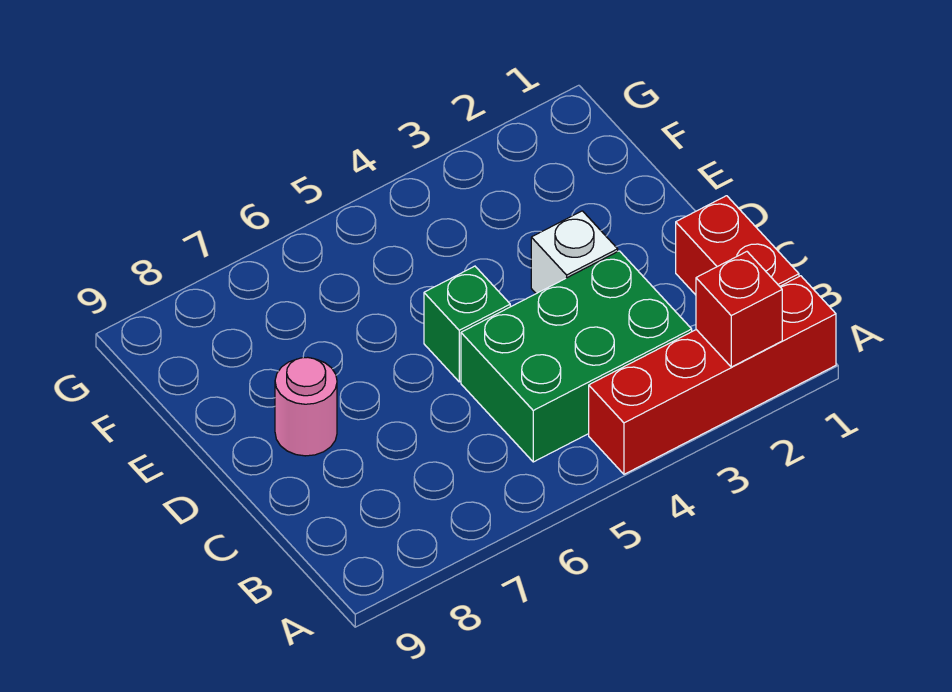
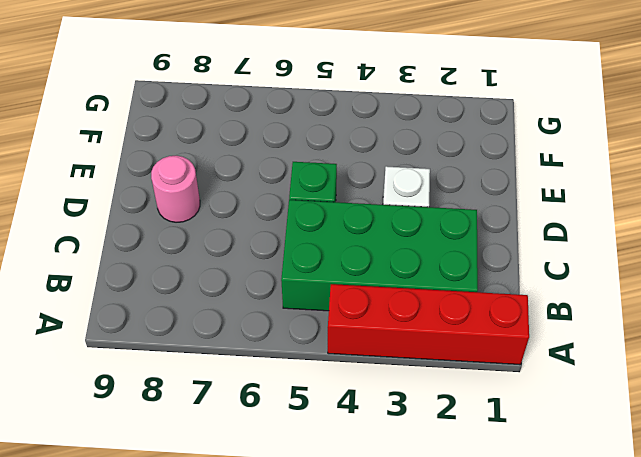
green brick B2:C5 level 1 -> green brick B3:C5 level 1
none -> red brick B1:C1 level 1
none -> red brick A2 level 2

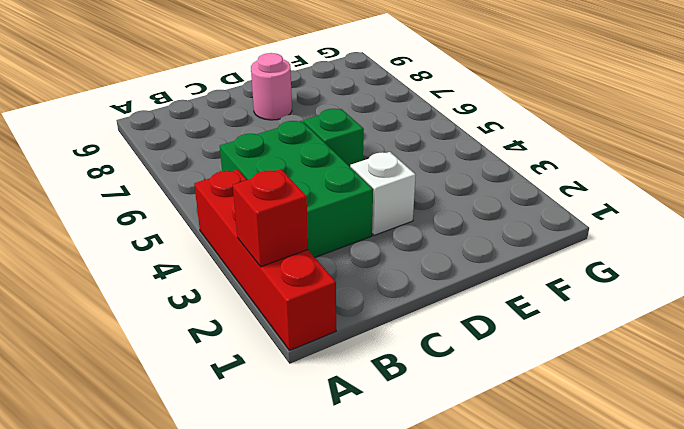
none -> red brick B1:C1 level 1

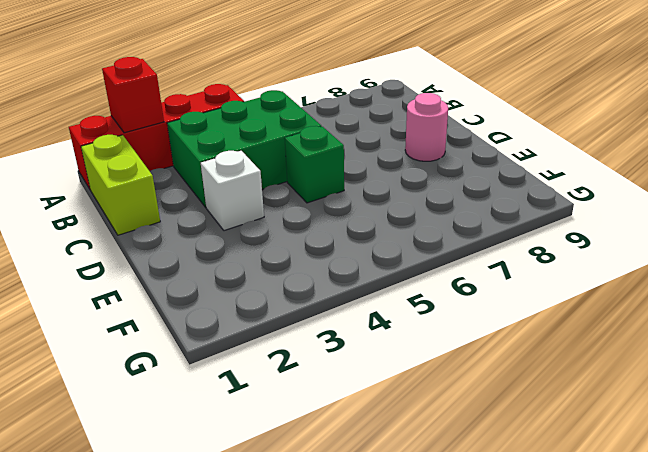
lime brick B1:C1 level 1 -> red brick B1:C1 level 1

